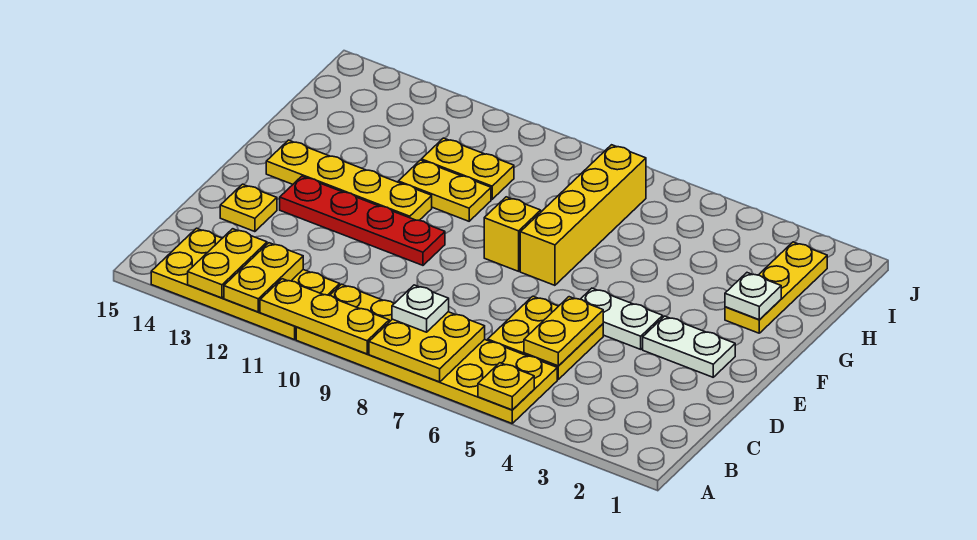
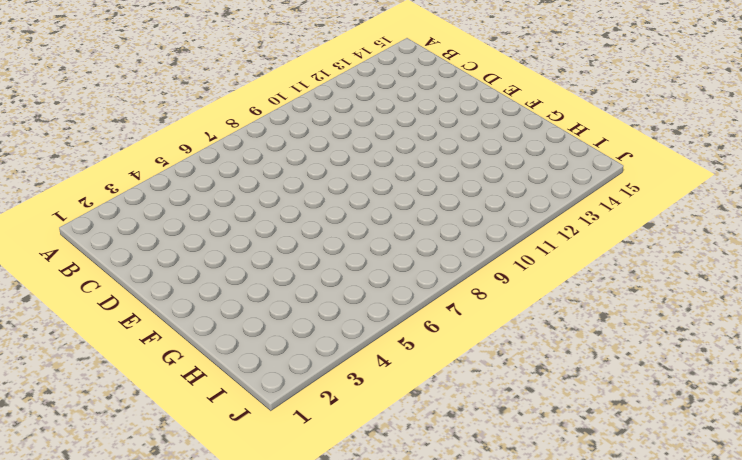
none -> yellow plate A5:B10 level 1
none -> yellow plate A11:B14 level 1
none -> yellow plate C5:D6 level 1

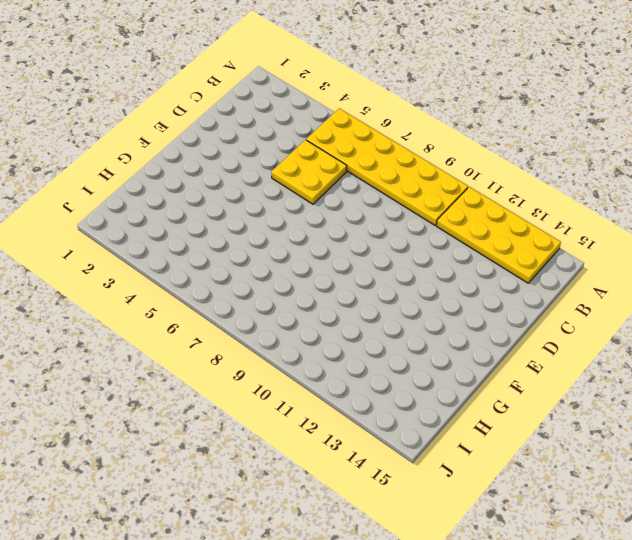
none -> yellow plate D14 level 1
none -> white plate E2:E3 level 1
none -> white plate E4:E5 level 1

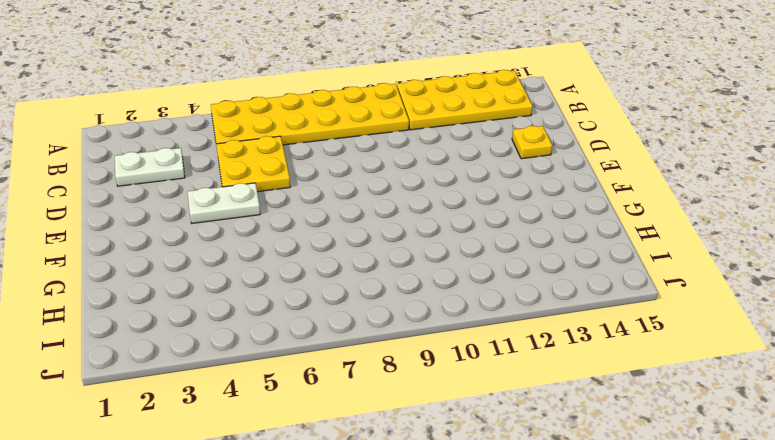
white plate C2:C3 level 1 -> white plate E2:E3 level 1
none -> red plate E10:E13 level 1
none -> yellow brick F7:I7 level 1
none -> yellow brick F8 level 1

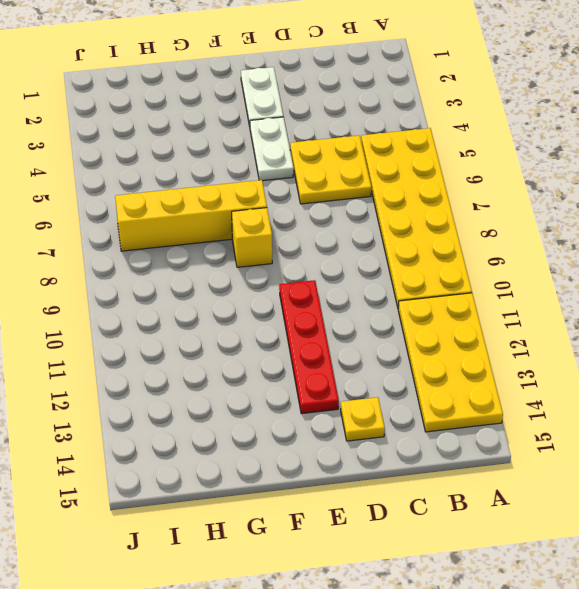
none -> yellow plate F11:F14 level 1
none -> yellow plate G2:I2 level 1
none -> yellow plate G10:G11 level 1

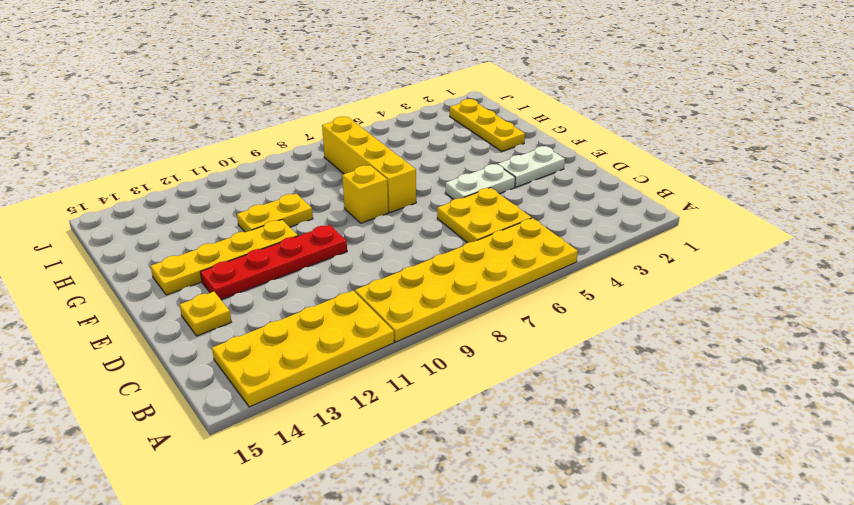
none -> yellow plate H10:H11 level 1
none -> yellow plate A5 level 2
none -> yellow plate A7:B8 level 2

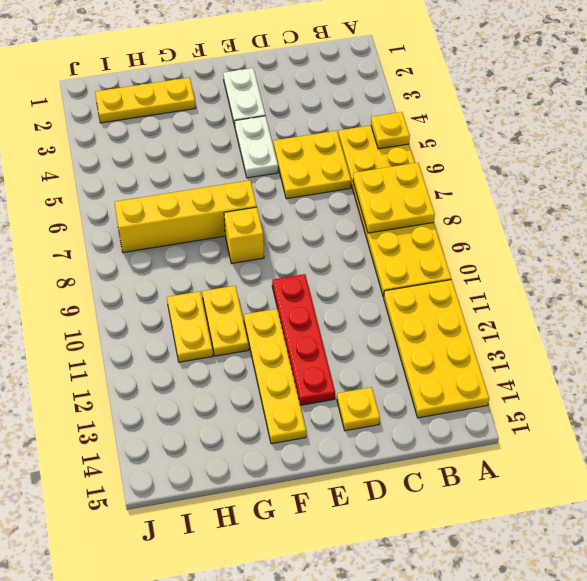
none -> yellow plate A9:A11 level 2
none -> yellow plate A12:B12 level 2
none -> yellow plate A13:B13 level 2

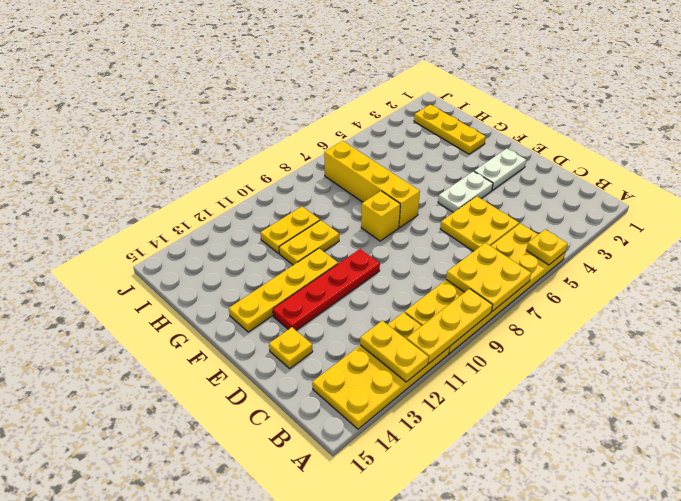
none -> yellow plate A13:B13 level 2
none -> yellow plate C5:D5 level 2
none -> white plate G2 level 2

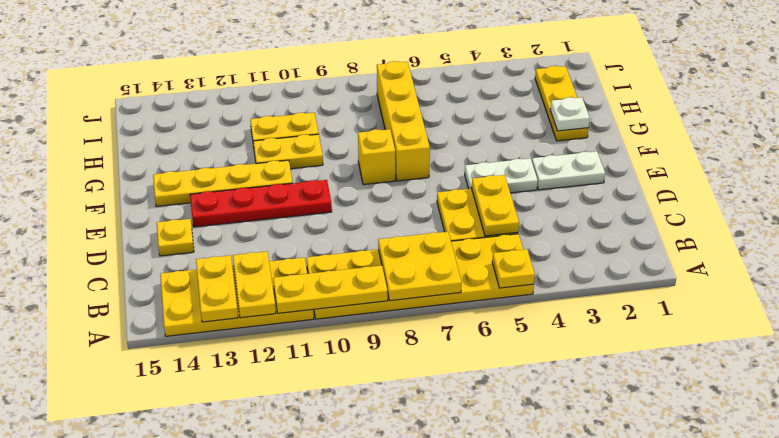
none -> white plate B8 level 3

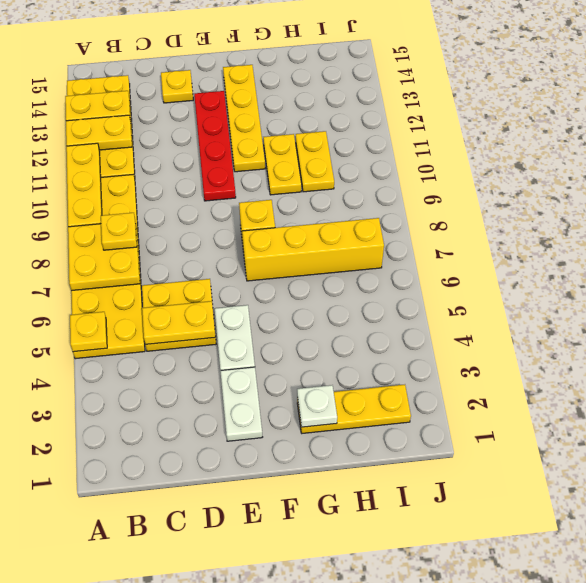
yellow plate B8 level 3 -> white plate B8 level 3

